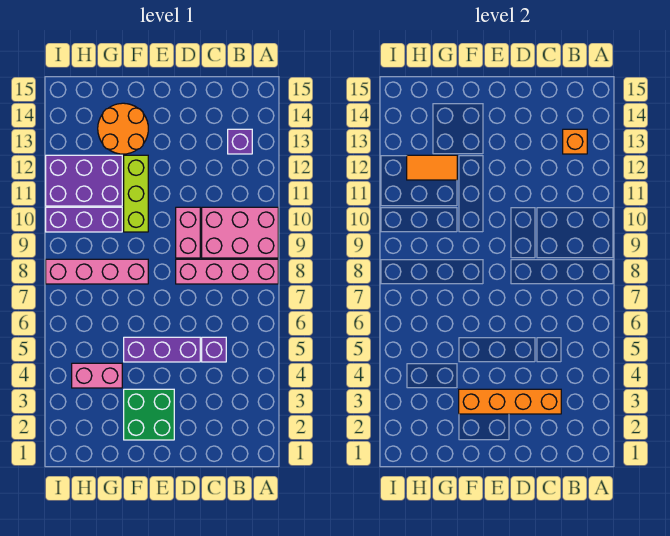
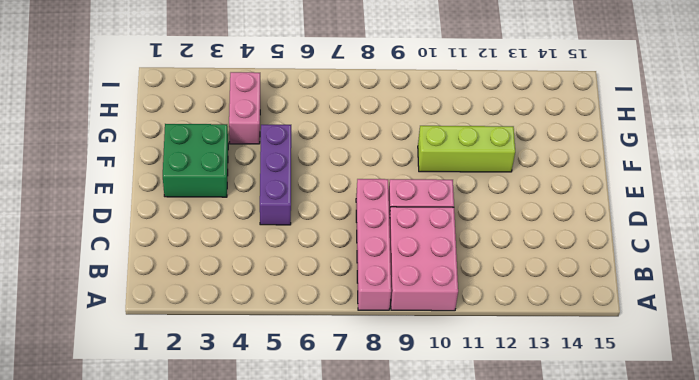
none -> purple brick B13 level 1
none -> purple brick C5 level 1
none -> pink brick F8:I8 level 1

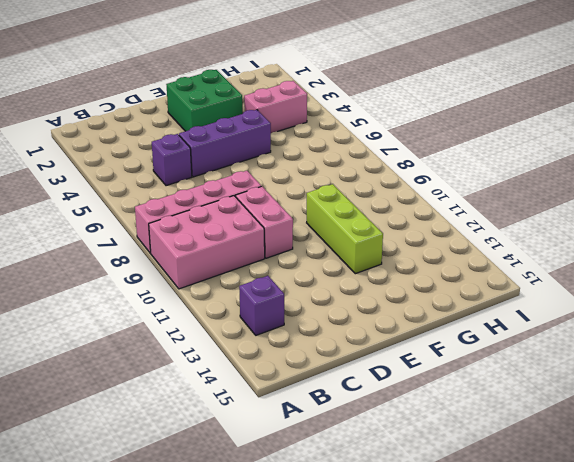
none -> pink brick F8:I8 level 1
none -> orange round brick F13:G14 level 1
none -> purple brick G10:I10 level 1

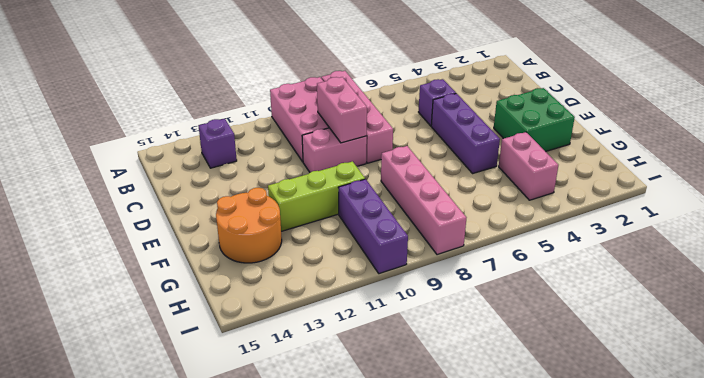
pink brick C9:D9 level 2 -> none
none -> purple brick G11:I12 level 1
none -> orange brick B13 level 2
none -> orange brick C3:F3 level 2

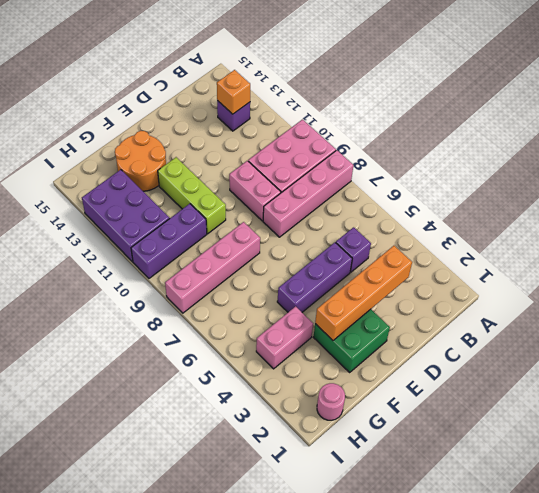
pink round brick H1 level 1 -> none
purple brick H11:I13 level 1 -> purple brick G11:I12 level 1
none -> orange tile G12:H12 level 2

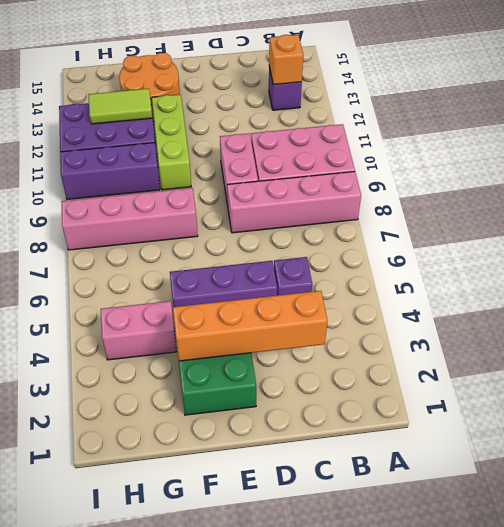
lime tile G12:H12 level 2 -> orange tile G12:H12 level 2

